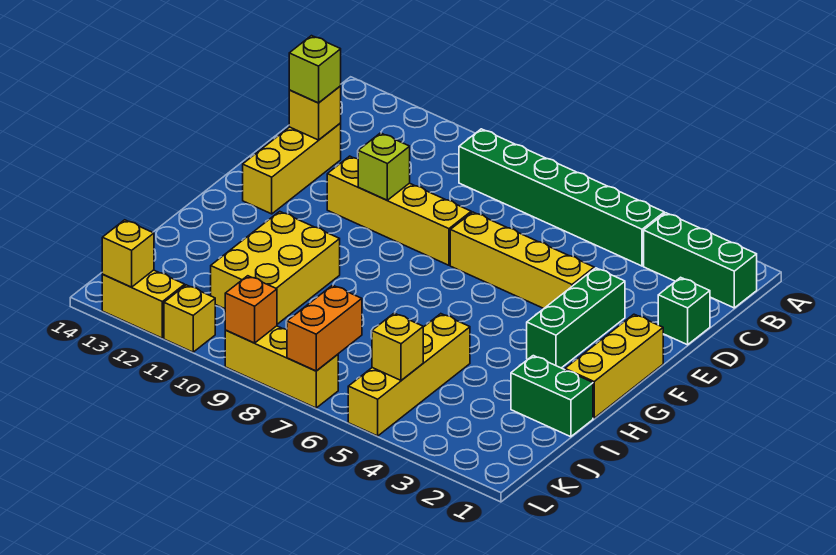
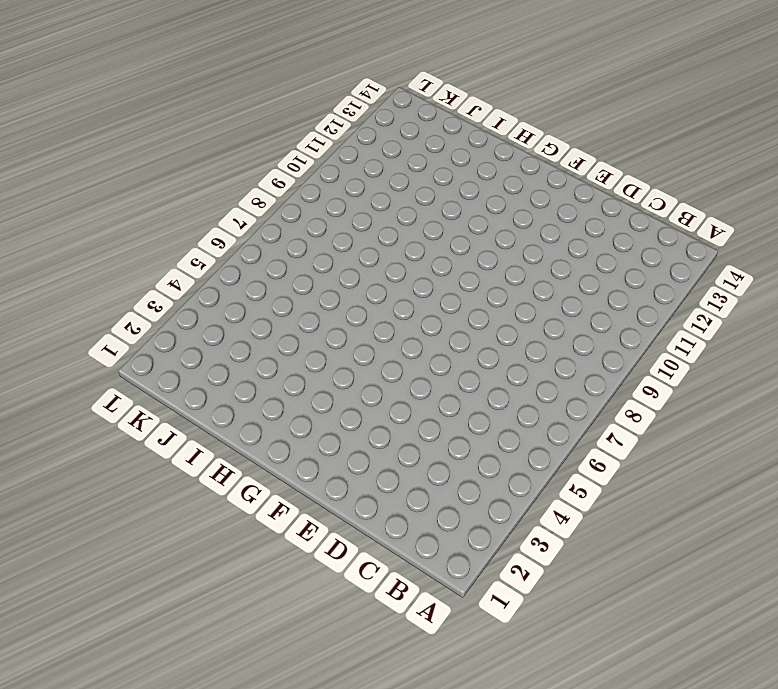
none -> green brick B1:B3 level 1
none -> green brick B4:B9 level 1
none -> green brick D1 level 1

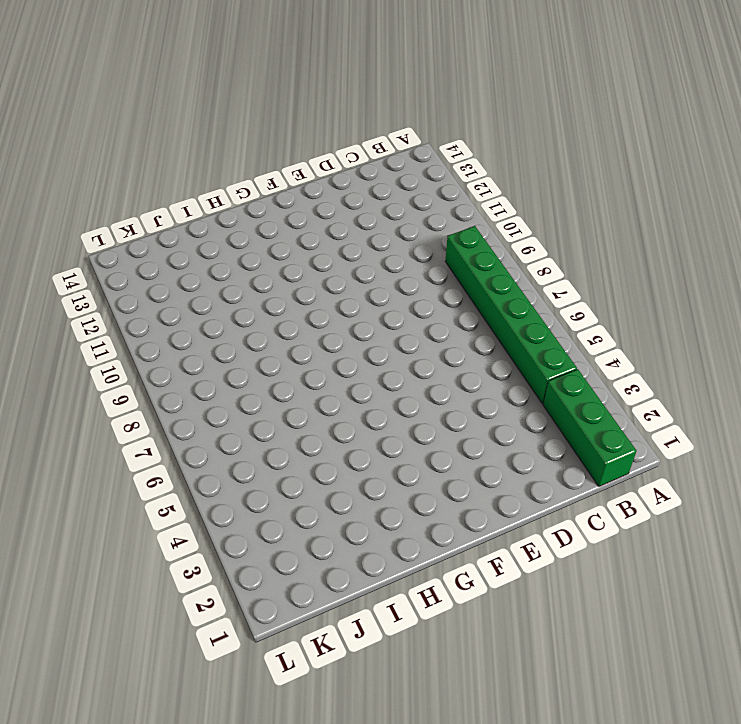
none -> green brick D1 level 1
none -> yellow brick D13:F13 level 1
none -> green brick E3:G3 level 1

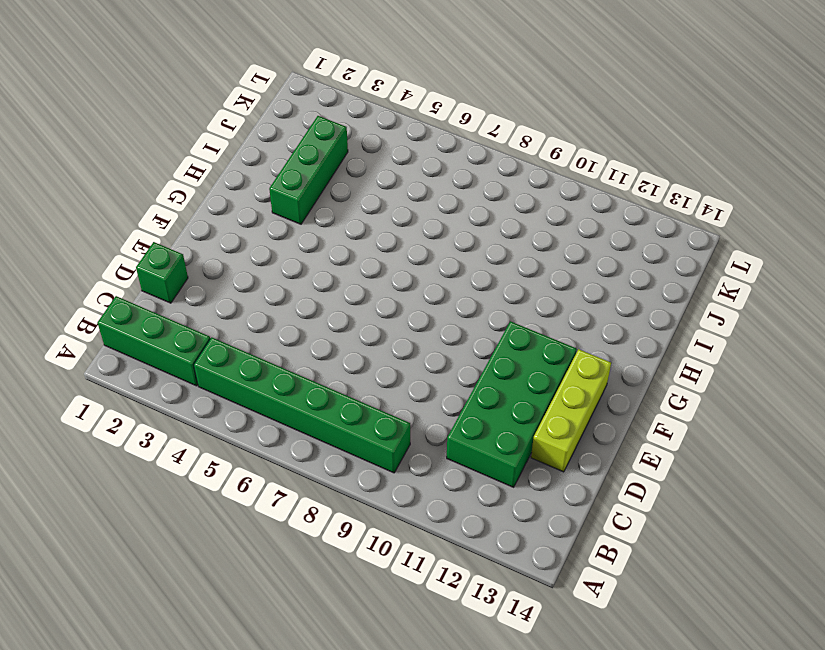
green brick C11:F12 level 1 -> yellow brick E8:E11 level 1
lime brick D13:F13 level 1 -> yellow brick D13:F13 level 1
green brick H3:J3 level 1 -> green brick E3:G3 level 1
none -> yellow brick E4:E7 level 1
none -> yellow brick F1:H1 level 1
none -> yellow brick H10:J11 level 1

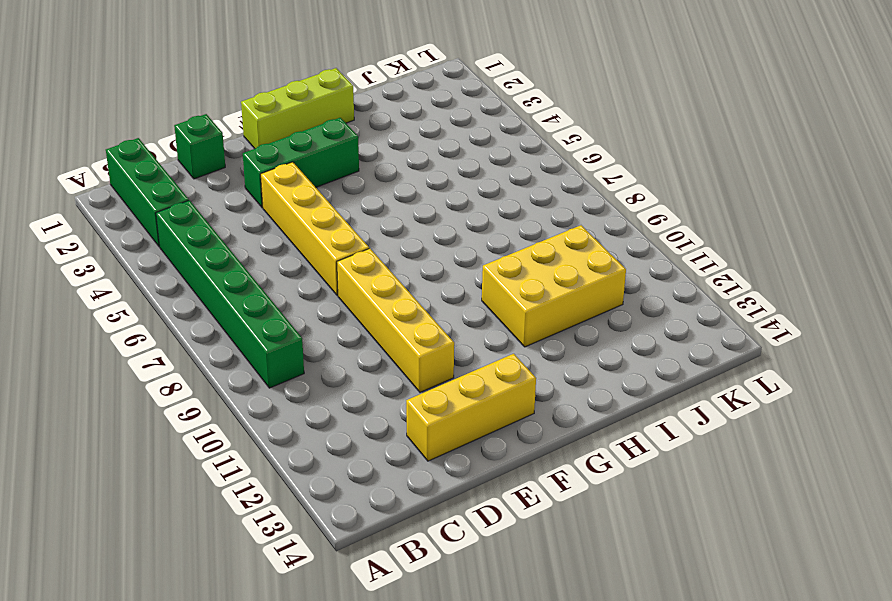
lime brick F1:H1 level 1 -> yellow brick F1:H1 level 1
none -> green brick I1:I2 level 1
none -> yellow brick I5:L5 level 1
none -> yellow brick L7:L9 level 1

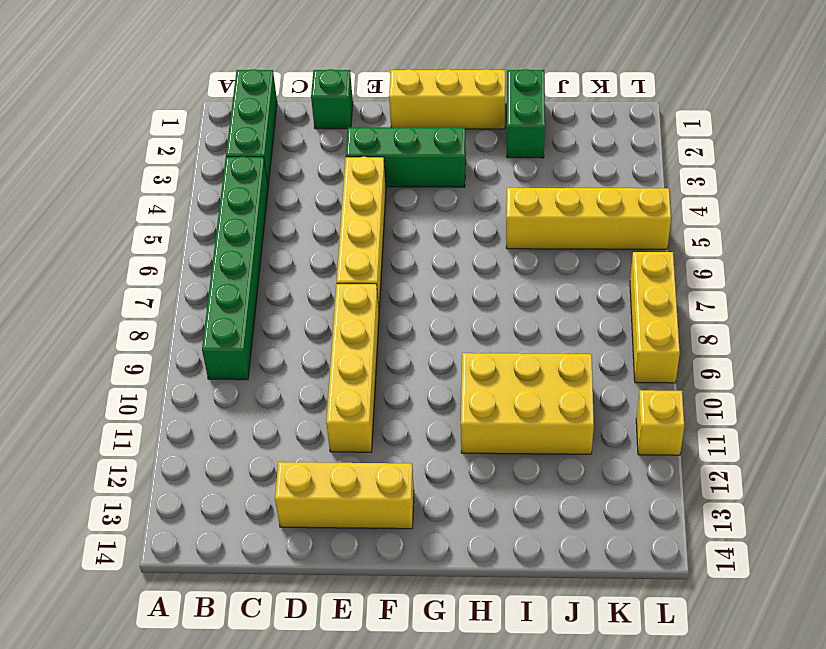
none -> yellow brick L12:L13 level 1
none -> yellow brick D13 level 2
none -> lime brick E10 level 2

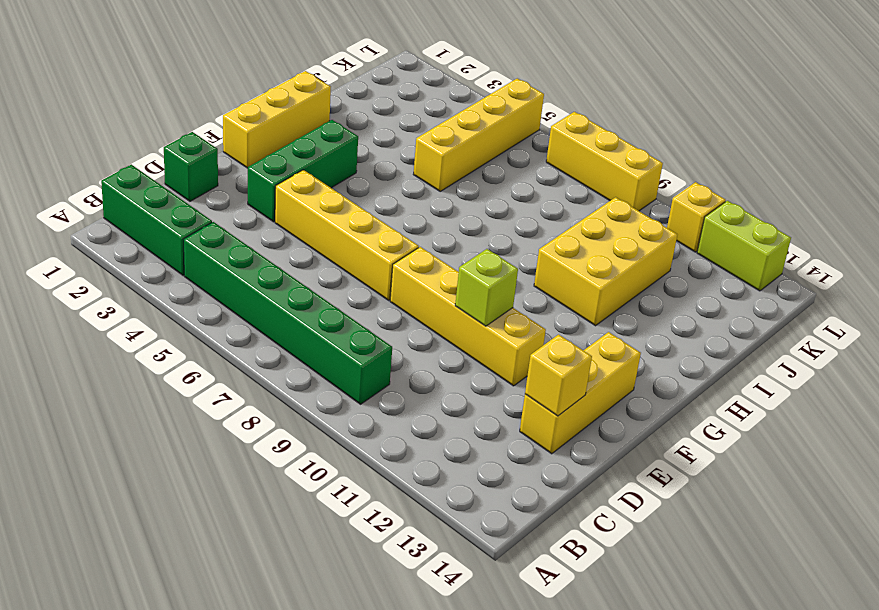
lime brick L12:L13 level 1 -> yellow brick L12:L13 level 1
none -> green brick I1:I2 level 1
none -> yellow brick K5 level 2
none -> orange brick K7:L7 level 2

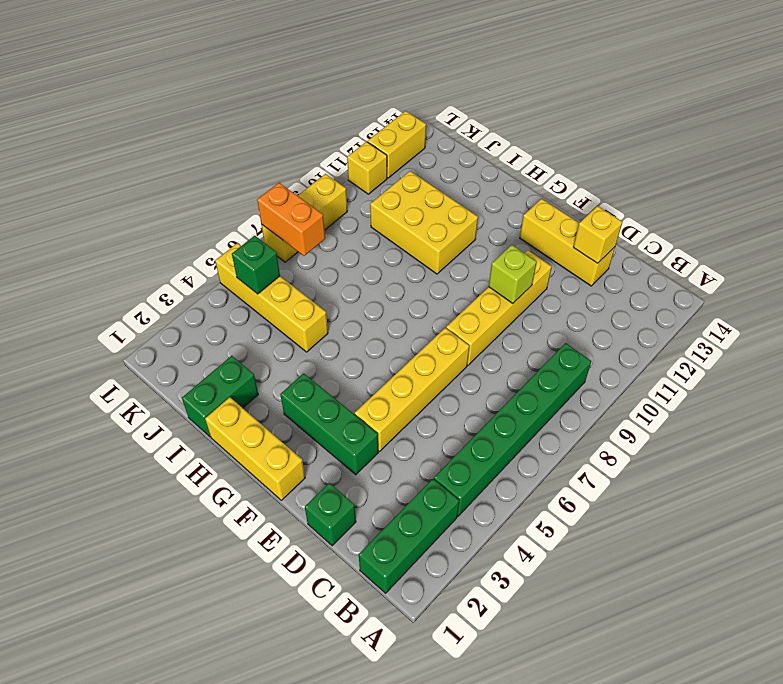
green brick K5 level 2 -> yellow brick K5 level 2
none -> orange brick L9 level 2
none -> yellow brick L13 level 2
none -> lime brick D13 level 3

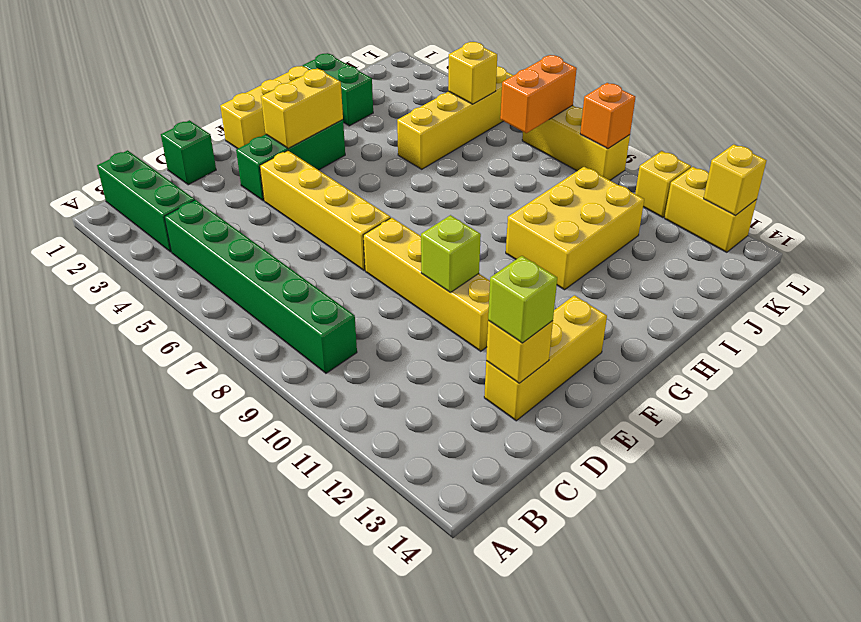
yellow brick F3:G3 level 2 -> none

